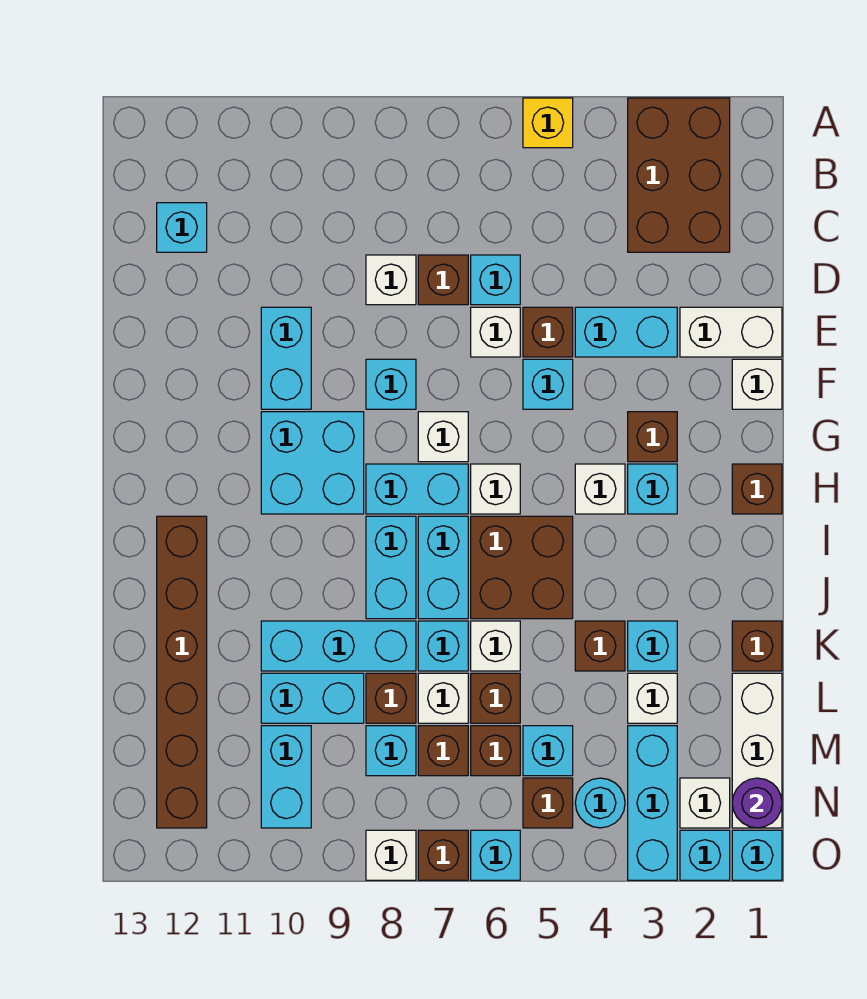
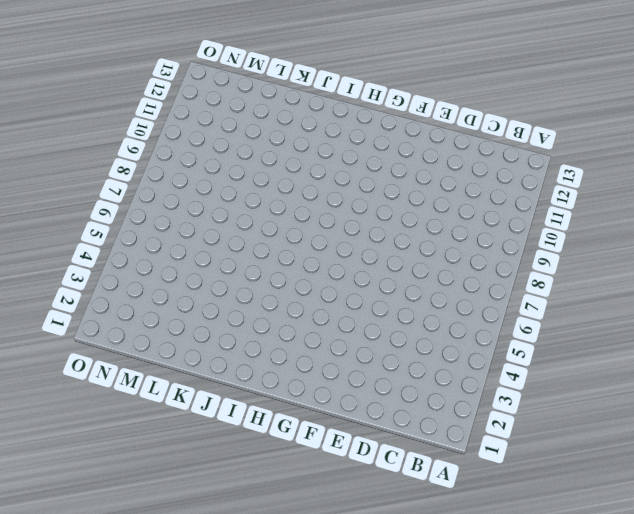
none -> brown brick A2:C3 level 1
none -> yellow brick A5 level 1
none -> cyan brick C12 level 1
none -> cyan brick D6 level 1

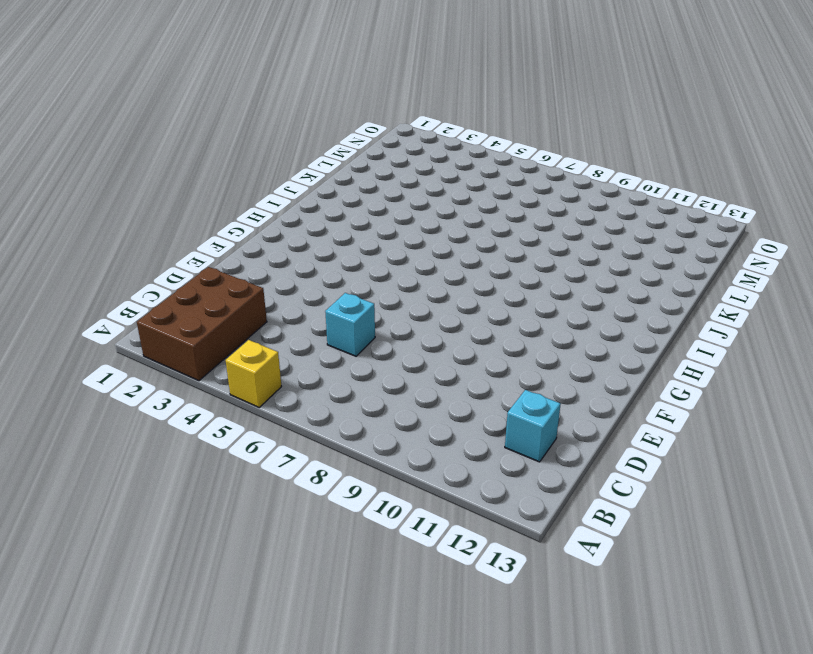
none -> brown brick D7 level 1
none -> white brick D8 level 1
none -> white brick E1:E2 level 1
none -> cyan brick E3:E4 level 1

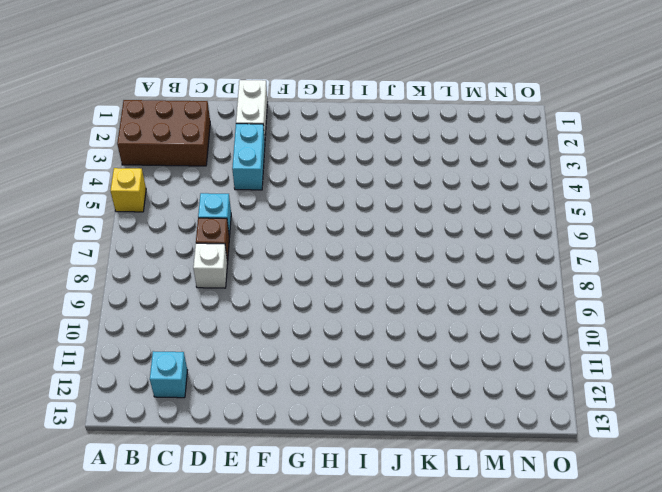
none -> brown brick E5 level 1
none -> white brick E6 level 1
none -> cyan brick E10:F10 level 1
none -> white brick F1 level 1

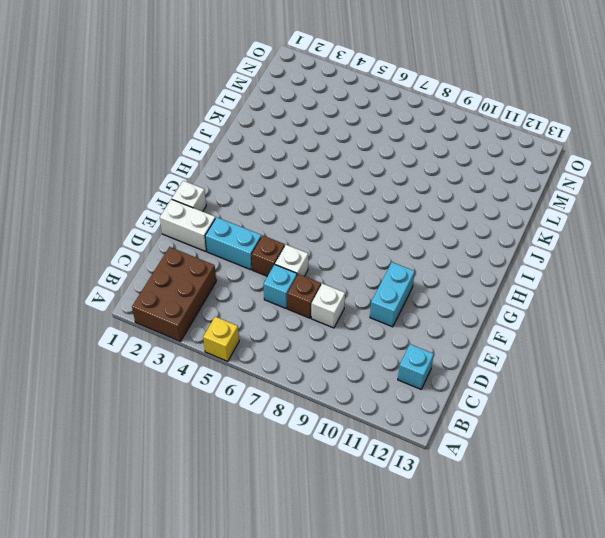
none -> cyan brick F5 level 1
none -> cyan brick F8 level 1
none -> brown brick G3 level 1
none -> white brick G7 level 1

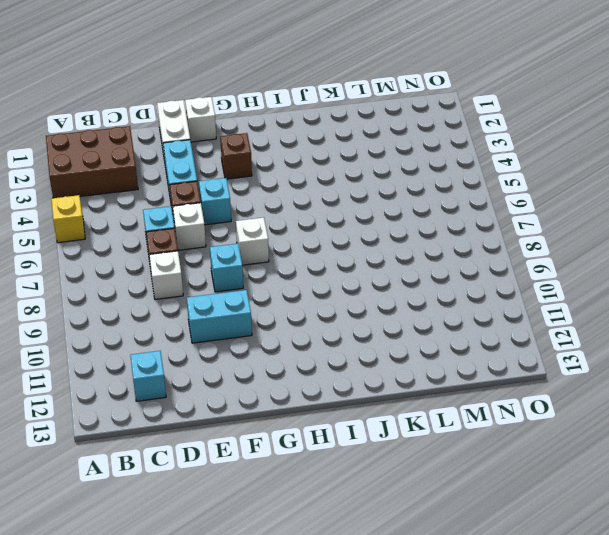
none -> cyan brick G9:H10 level 1
none -> brown brick H1 level 1
none -> cyan brick H3 level 1
none -> white brick H4 level 1

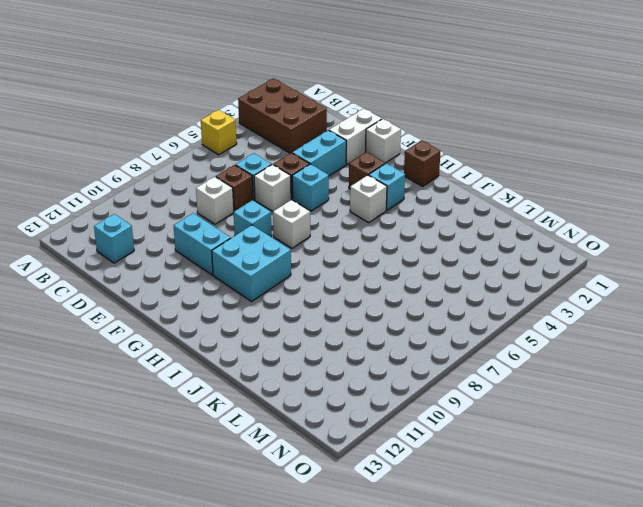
none -> white brick H6 level 1
none -> cyan brick H7:H8 level 1
none -> brown brick I5:J6 level 1
none -> cyan brick I7:J7 level 1

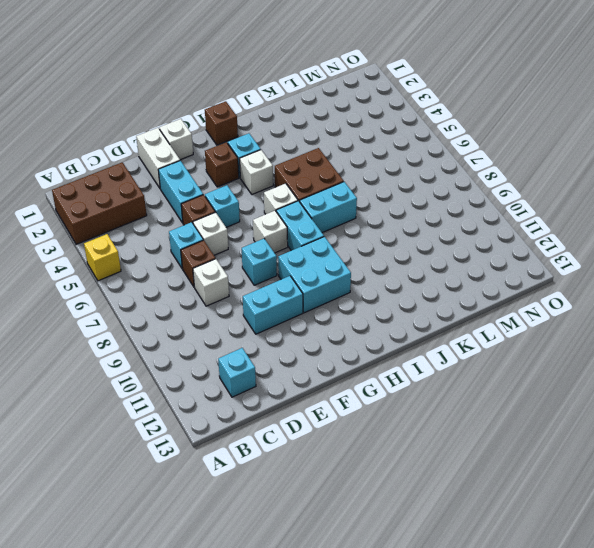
none -> cyan brick I8:J8 level 1
none -> brown brick I12:N12 level 1
none -> brown brick K1 level 1
none -> cyan brick K3 level 1

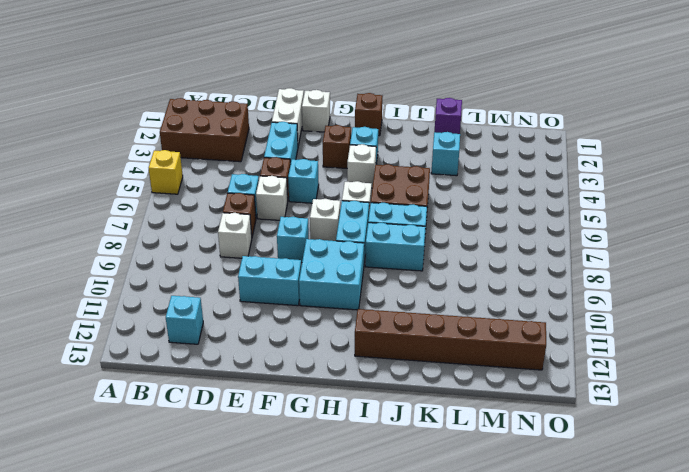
purple brick K1 level 1 -> brown brick K1 level 1
none -> brown brick K4 level 1
none -> white brick K6 level 1
none -> cyan brick K7 level 1
none -> cyan brick K8:K10 level 1

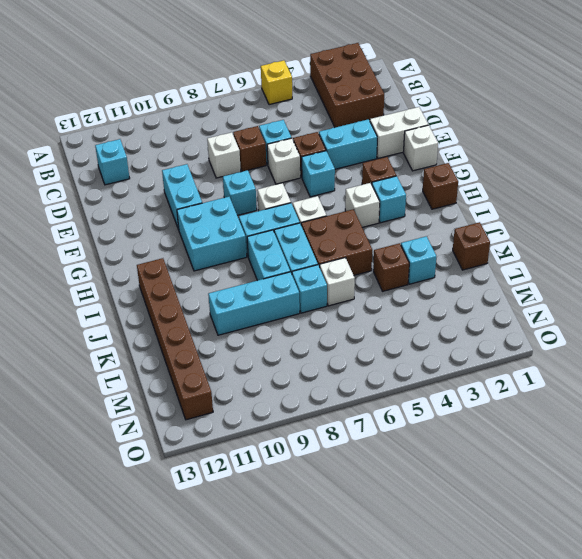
none -> white brick L1:N1 level 1
none -> white brick L3 level 1
none -> brown brick L6 level 1
none -> white brick L7 level 1

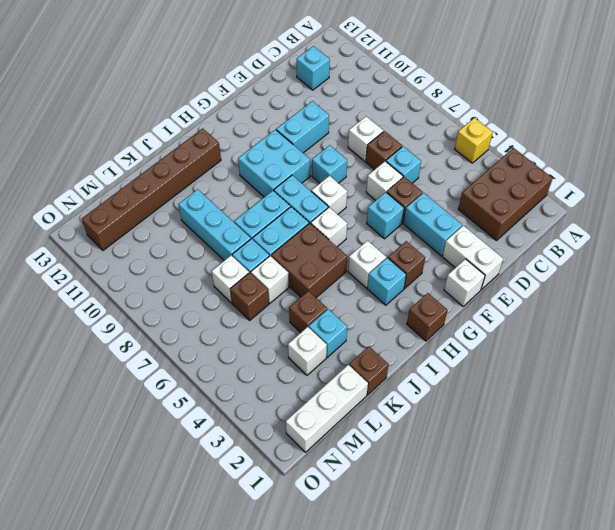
none -> brown brick L8 level 1
none -> cyan brick L9:L10 level 1
none -> cyan brick M3:O3 level 1
none -> cyan brick M5 level 1

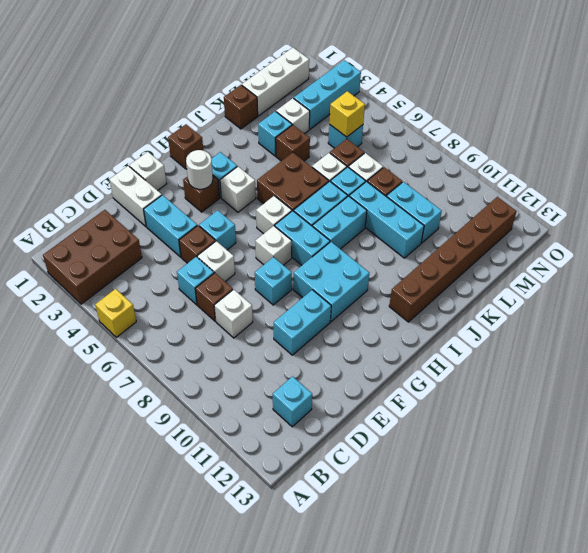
white round brick G3 level 2 -> none
yellow brick M5 level 2 -> none
none -> brown brick M6 level 1
none -> brown brick M7 level 1
none -> cyan brick M8 level 1
none -> cyan brick M10:N10 level 1

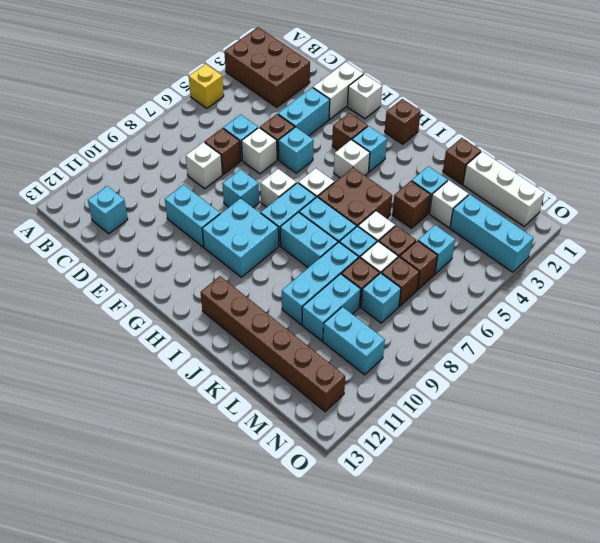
none -> white brick N2 level 1
none -> cyan round brick N4 level 1
none -> brown brick N5 level 1
none -> cyan brick O1 level 1

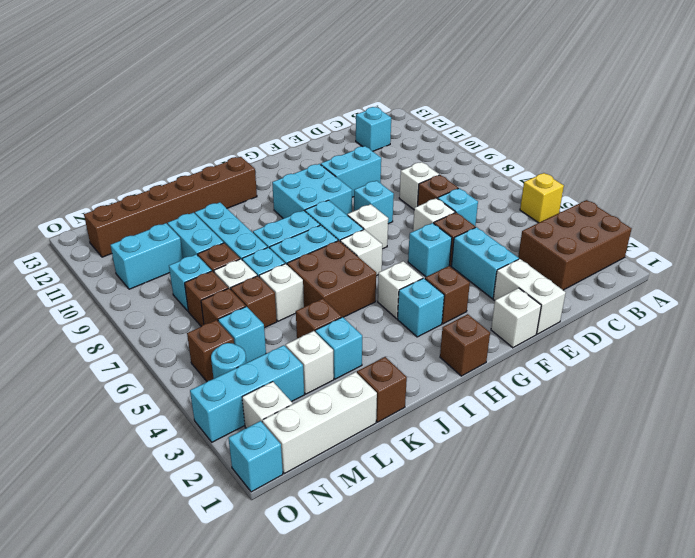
none -> cyan brick O2 level 1
none -> cyan brick O6 level 1
none -> brown brick O7 level 1
none -> white brick O8 level 1

